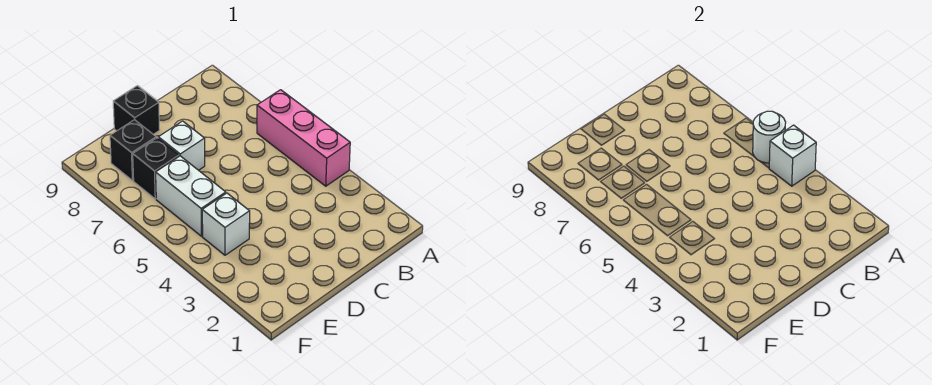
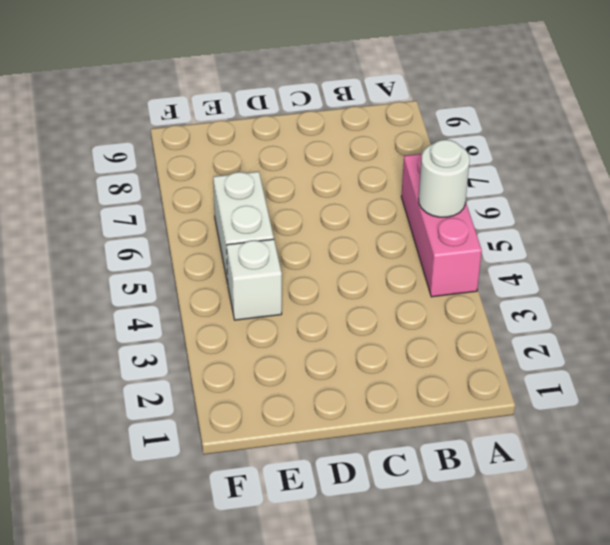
none -> white brick D7 level 1
none -> black brick D9 level 1

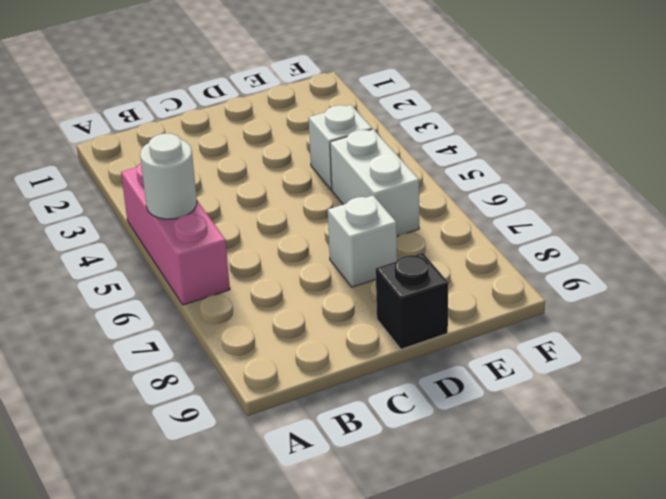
none -> black brick E7 level 1
none -> black brick E8 level 1

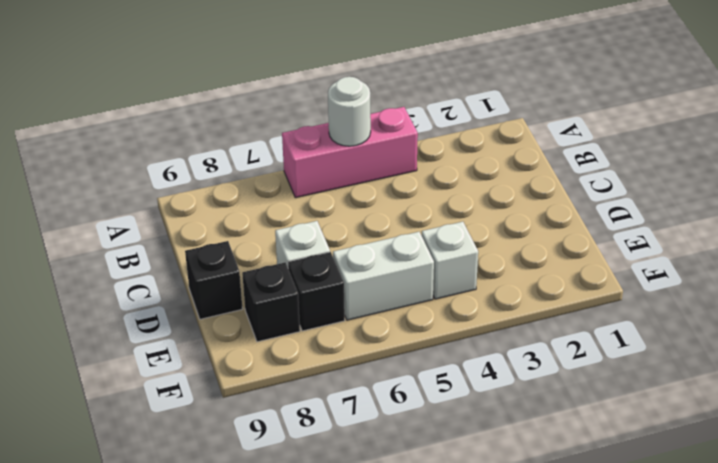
none -> white brick A4 level 2

